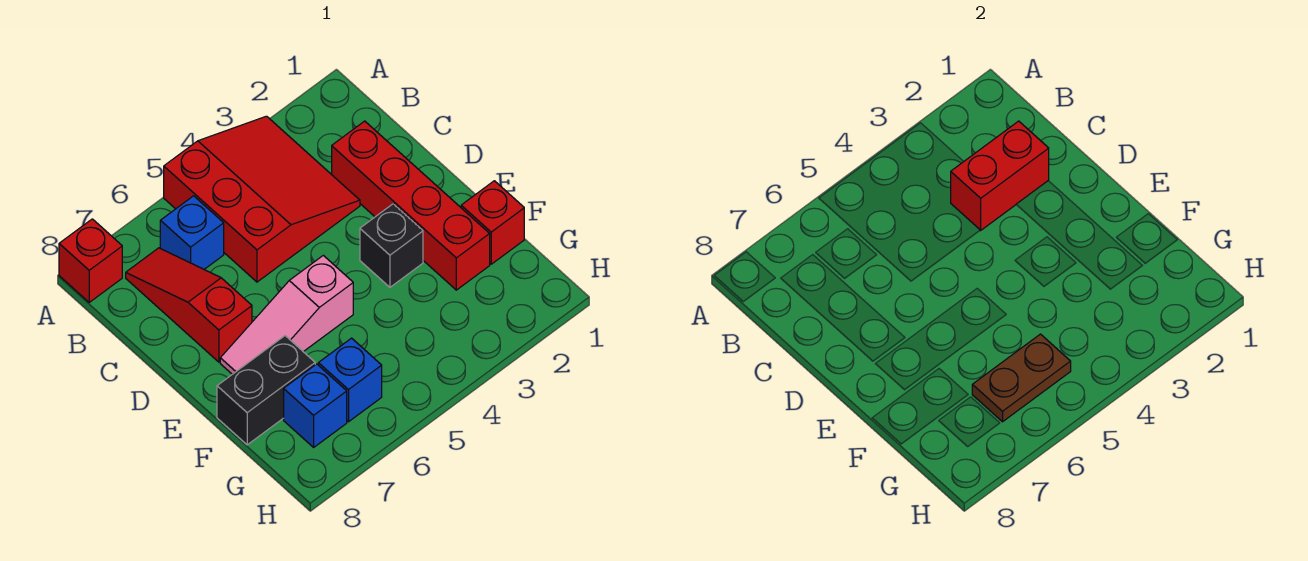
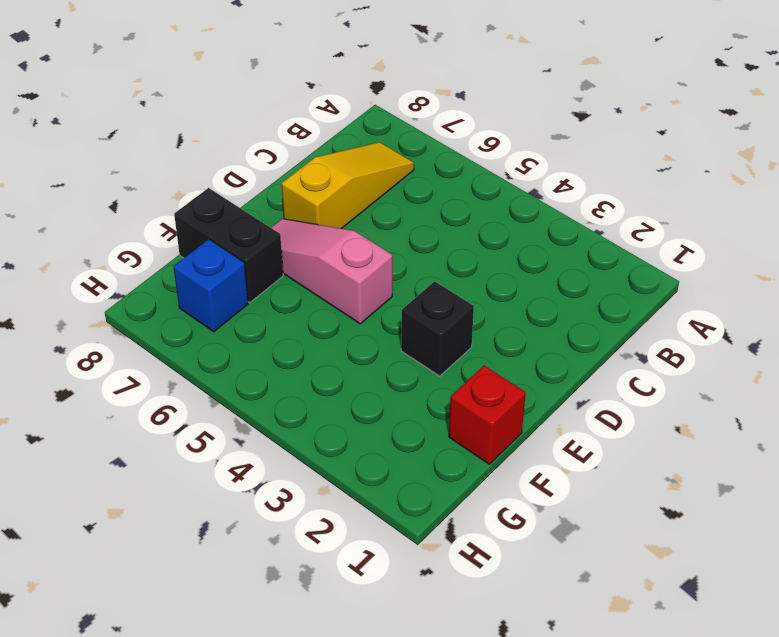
yellow slope B7:D7 level 1 top D -> red slope B7:D7 level 1 top D
none -> red slope A3:C5 level 1 top 5
none -> red brick A8 level 1
none -> blue brick B6 level 1

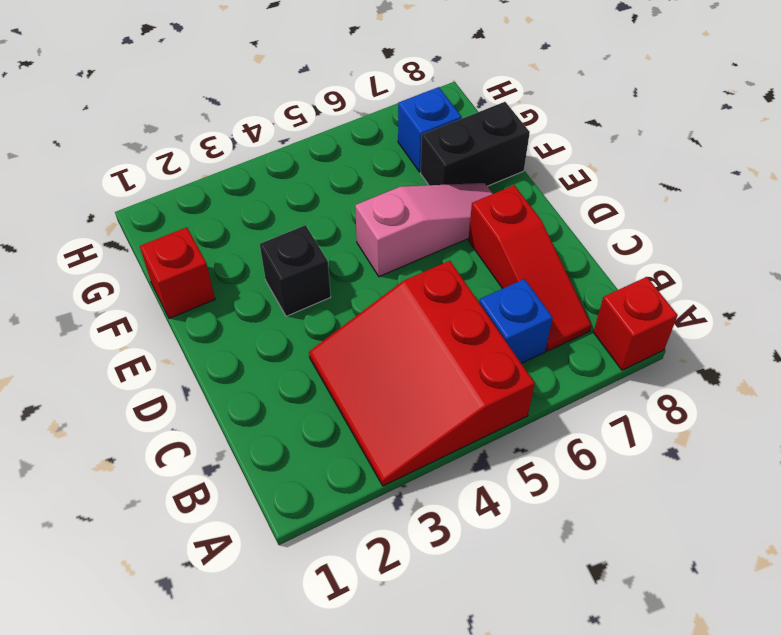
none -> red brick C2:F2 level 1
none -> blue brick G6 level 1
none -> red brick C2:C3 level 2

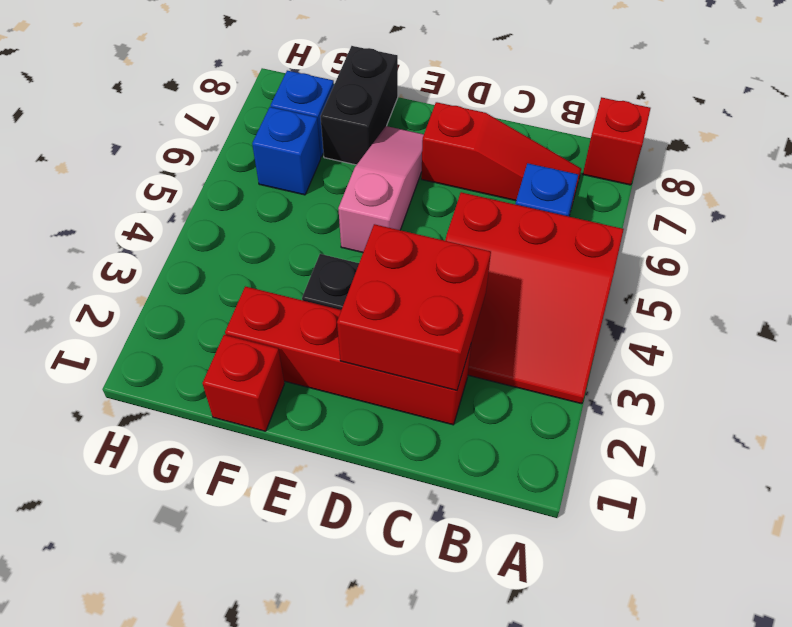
red brick C2:D3 level 2 -> red brick C2:C3 level 2
none -> brown plate G5:G6 level 2

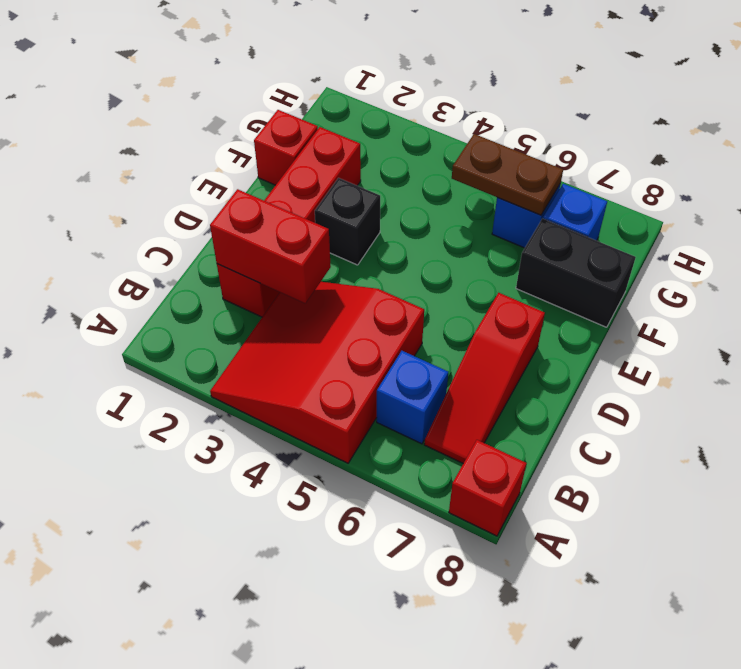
none -> pink slope E5:E7 level 1 top 5

